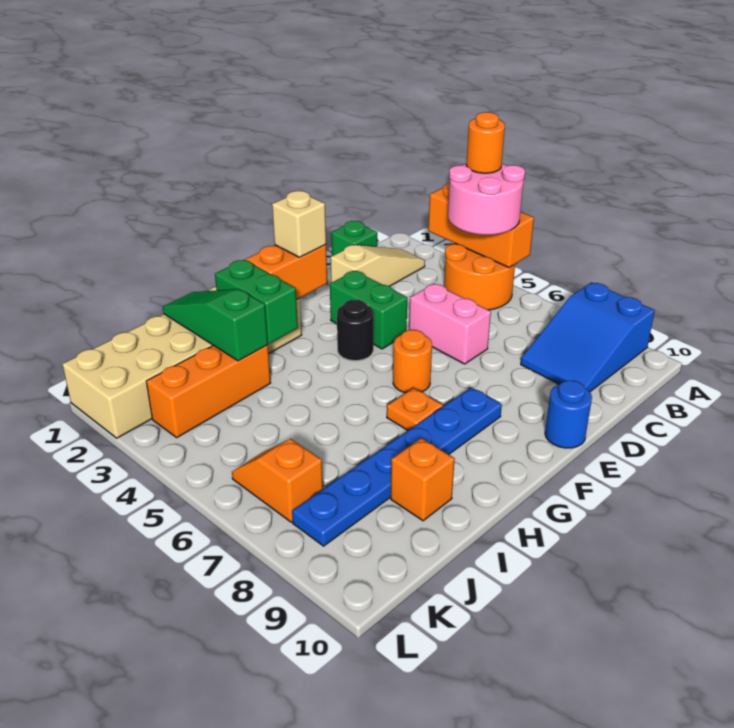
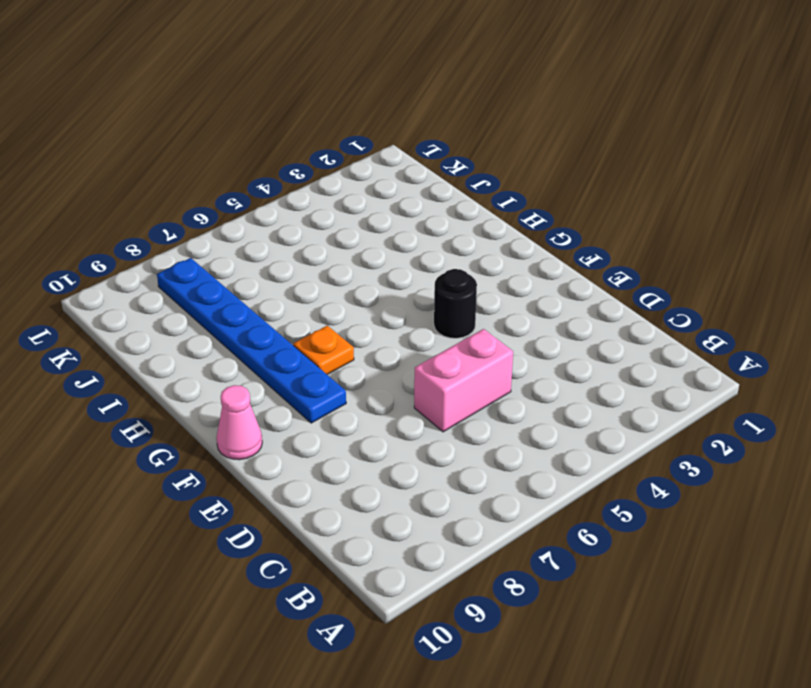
pink cone F10 level 1 -> none
none -> orange round brick A4:B5 level 1
none -> blue slope A8:C9 level 1 top A
none -> tan slope B2:D2 level 1 top D

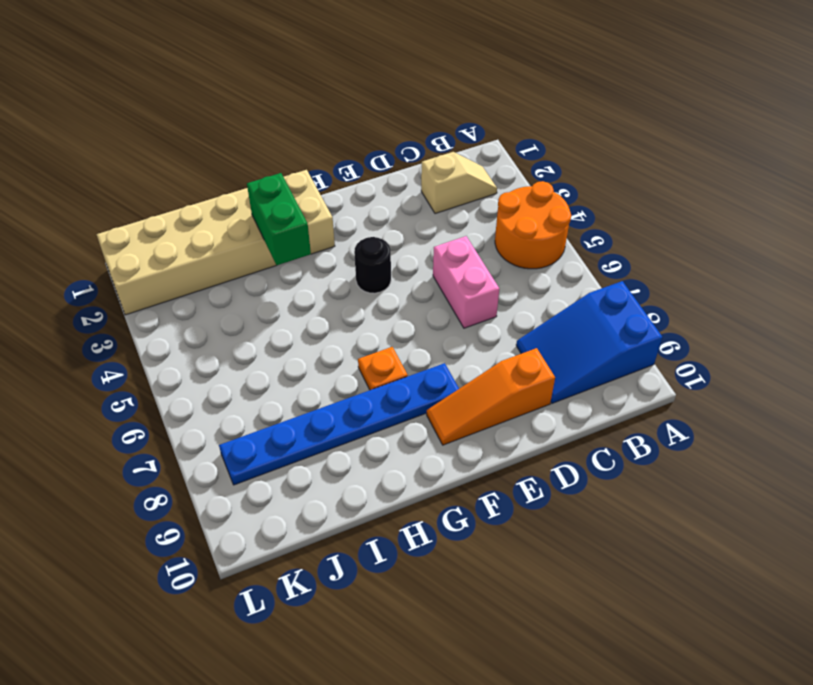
tan slope B2:C2 level 1 top C -> tan slope B2:D2 level 1 top D
orange slope D9:F9 level 1 top D -> none
none -> green brick C1 level 1
none -> green brick E3:E4 level 1
none -> blue round brick E10 level 1

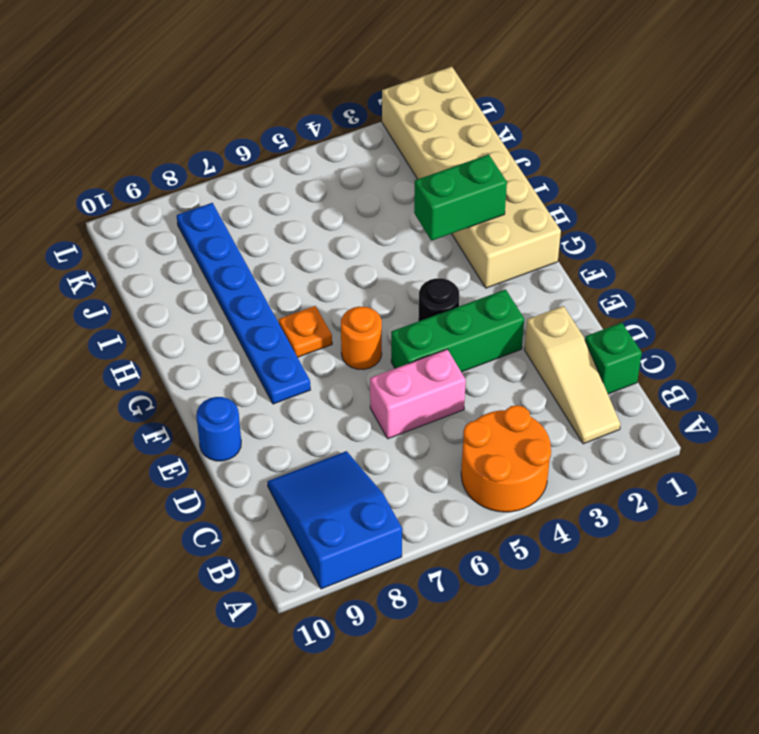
green brick E3:E5 level 1 -> green brick E3:E4 level 1
none -> orange brick I3:K3 level 1
none -> orange brick I9 level 1
none -> orange slope K6:K7 level 1 top 7

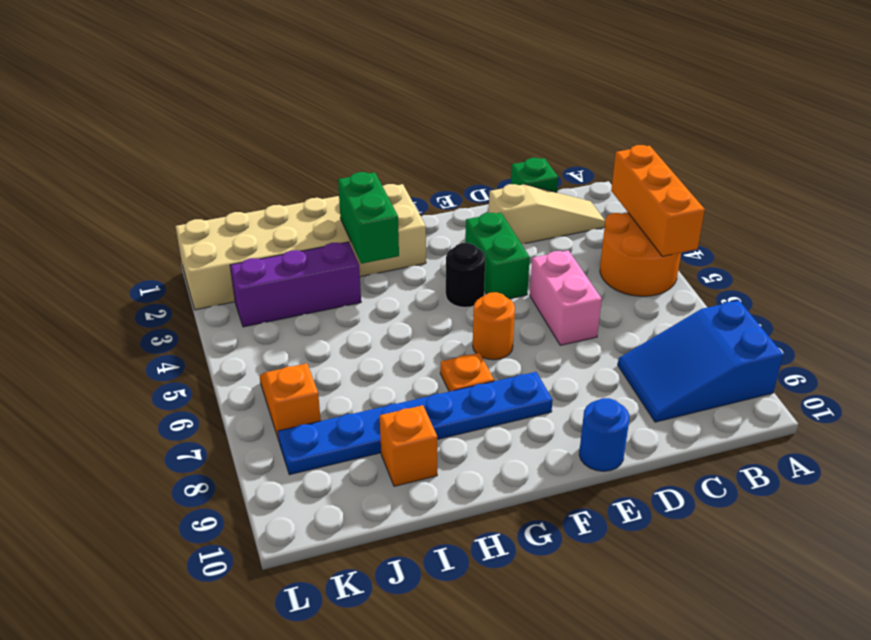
purple brick I3:K3 level 1 -> orange brick I3:K3 level 1
none -> orange brick F2:G2 level 2
none -> green slope I1:I3 level 2 top 3
none -> pink round brick A4:B5 level 3

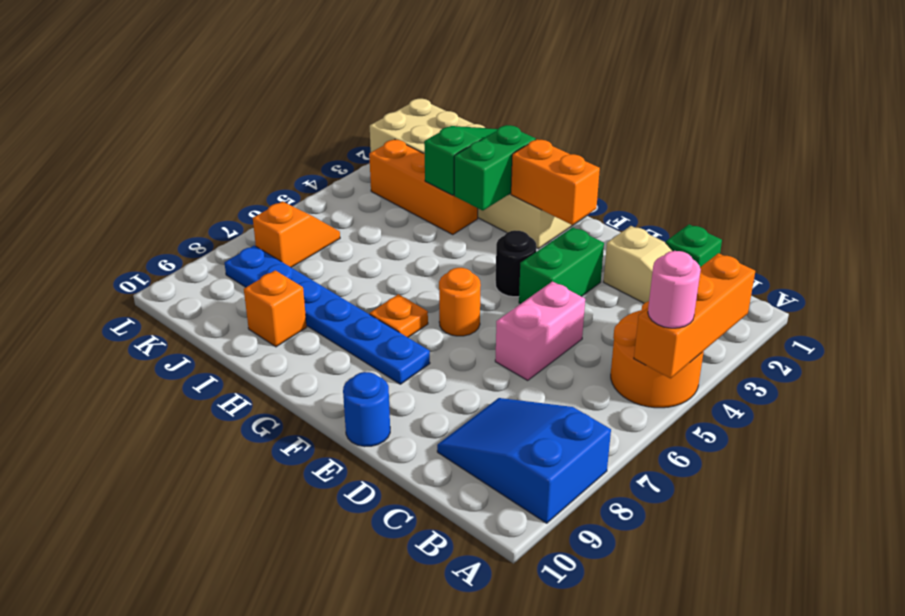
pink round brick A5 level 3 -> pink round brick A4:B5 level 3
none -> tan brick F2 level 3
none -> orange round brick A4 level 4

